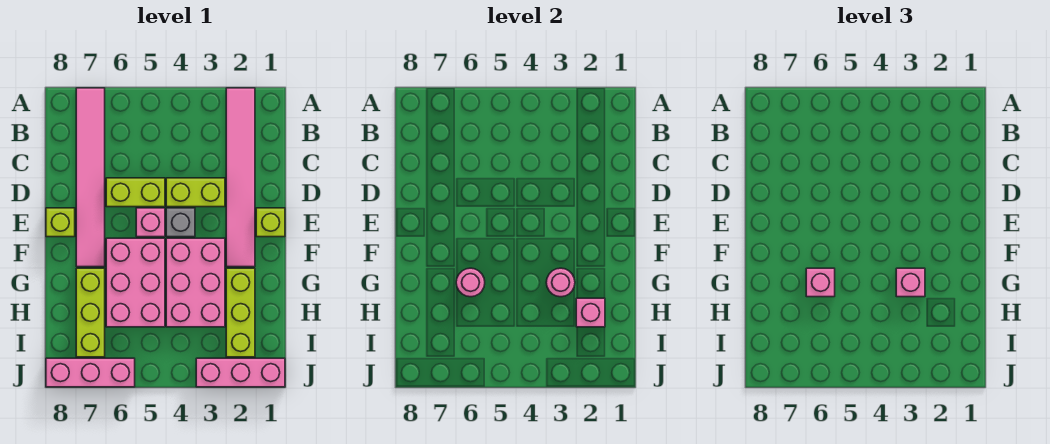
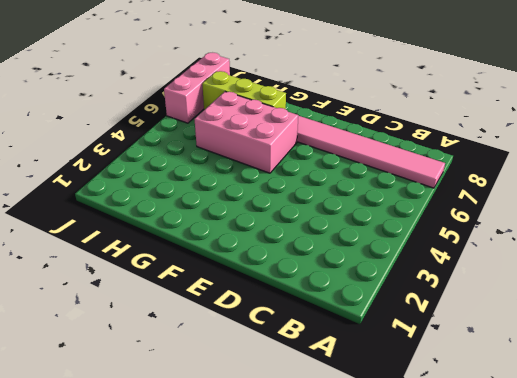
none -> pink tile A2:F2 level 1
none -> lime brick D3:D4 level 1
none -> lime brick D5:D6 level 1

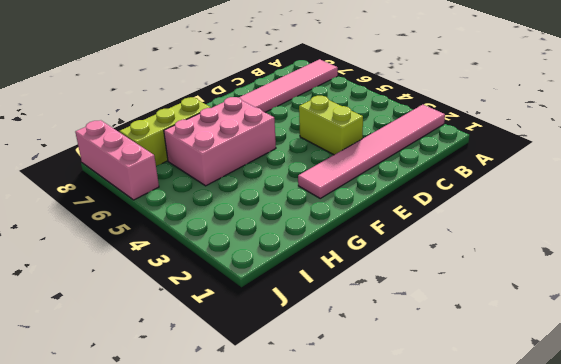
none -> lime brick D5:D6 level 1
none -> lime brick E1 level 1
none -> grey brick E4 level 1

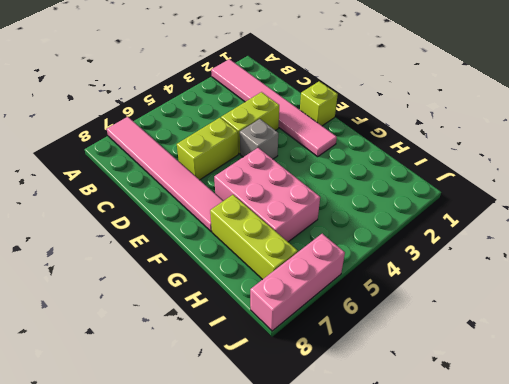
none -> pink brick E5 level 1
none -> lime brick E8 level 1
none -> pink brick F3:H4 level 1

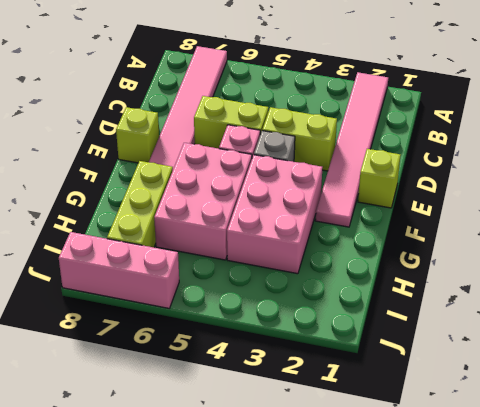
none -> lime brick G2:I2 level 1
none -> pink brick J1:J3 level 1
none -> pink round brick G3 level 2

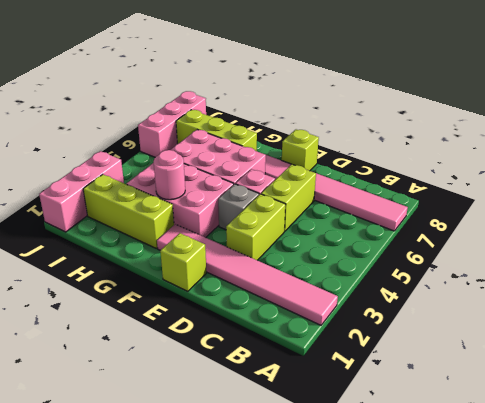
none -> pink round brick G6 level 2
none -> pink brick H2 level 2
none -> pink brick G3 level 3

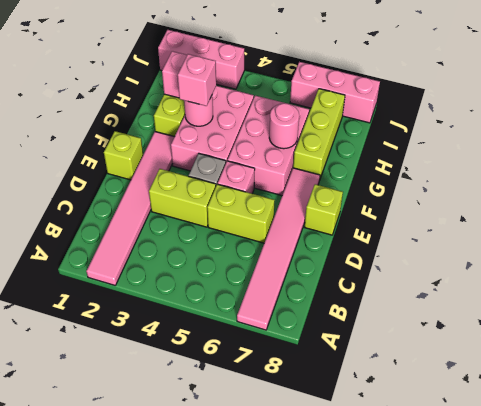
none -> pink brick G6 level 3

